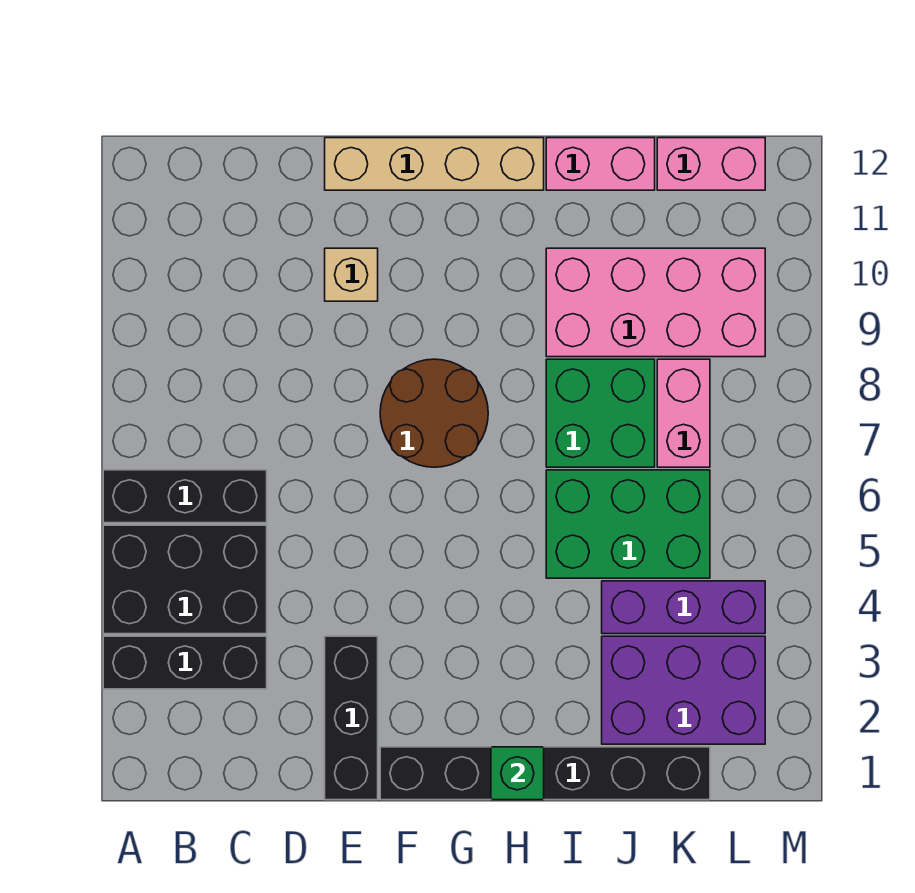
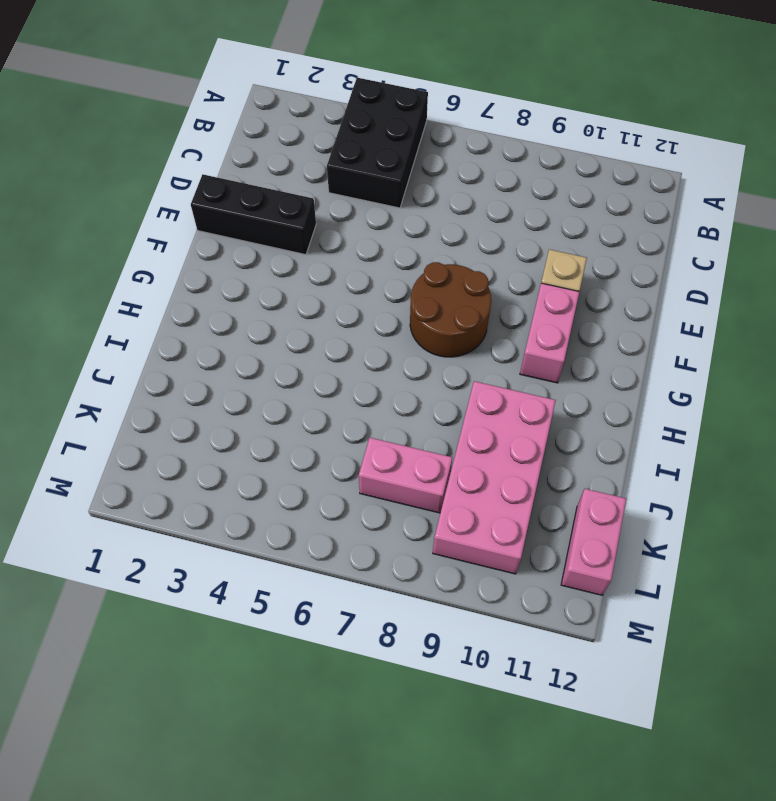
pink brick F10:G10 level 1 -> pink brick I12:J12 level 1
none -> black brick A3:C3 level 1
none -> black brick A6:C6 level 1
none -> tan brick E12:H12 level 1

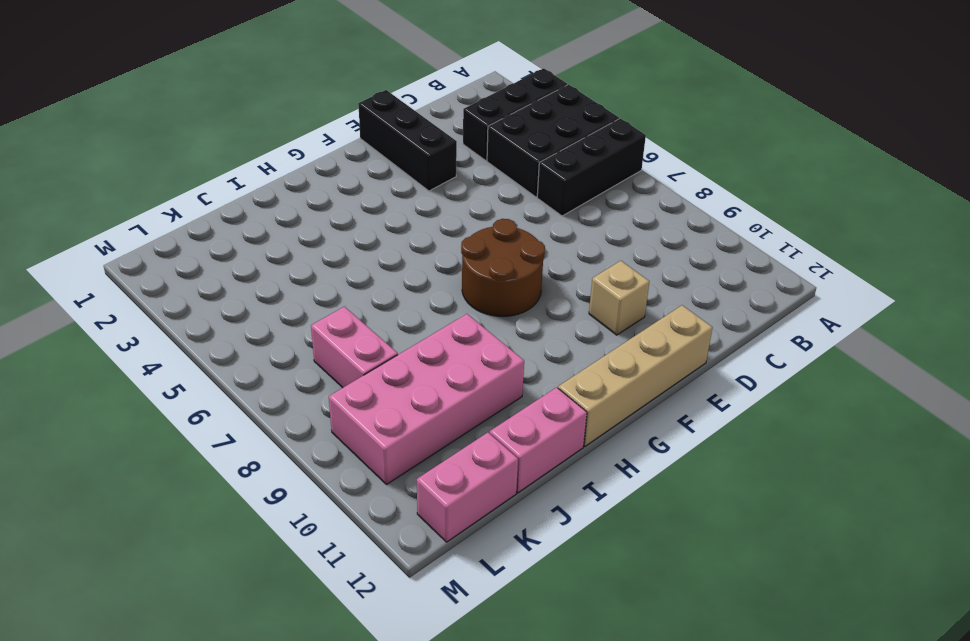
none -> black brick F1:K1 level 1
none -> green brick I5:K6 level 1
none -> green brick I7:J8 level 1

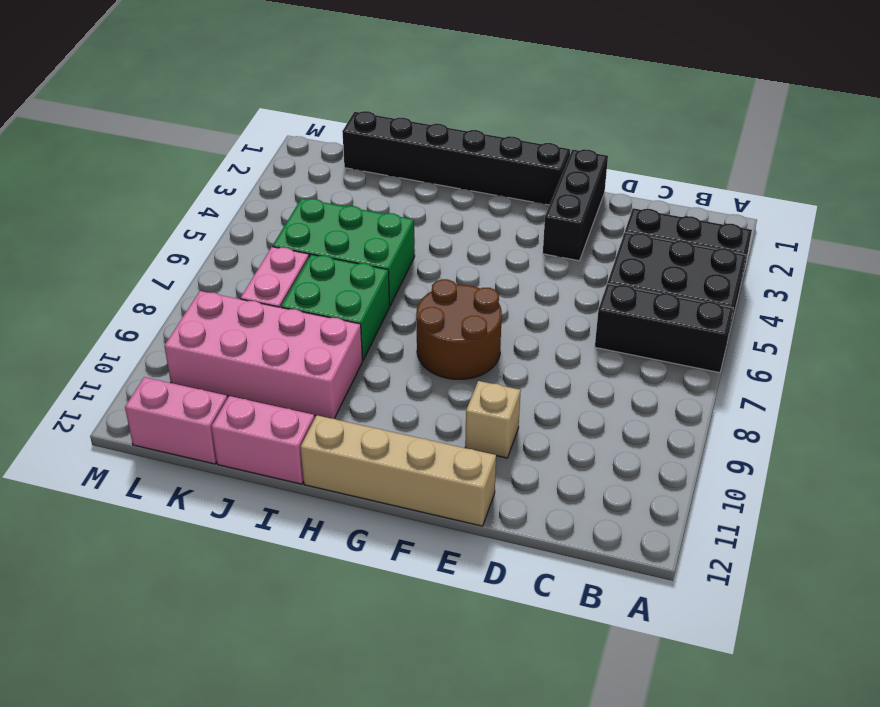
none -> purple brick J2:L3 level 1
none -> purple brick J4:L4 level 1
none -> green brick H1 level 2

